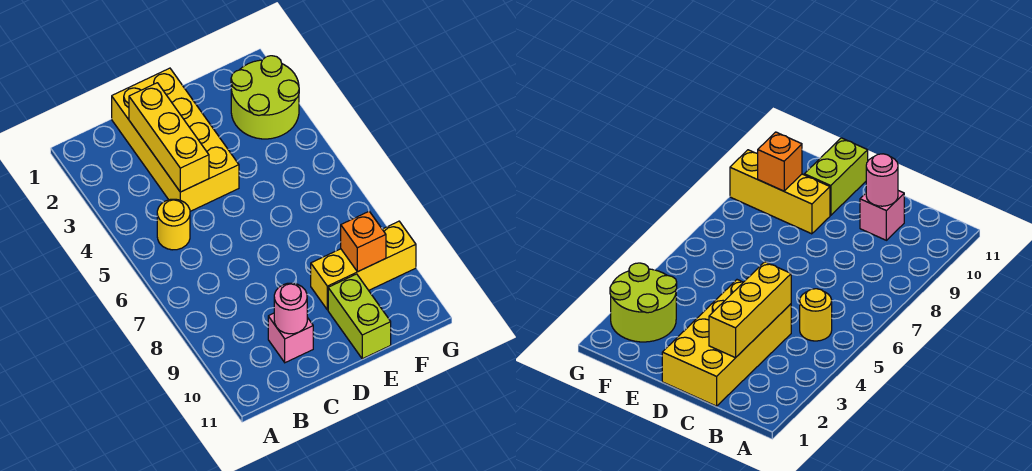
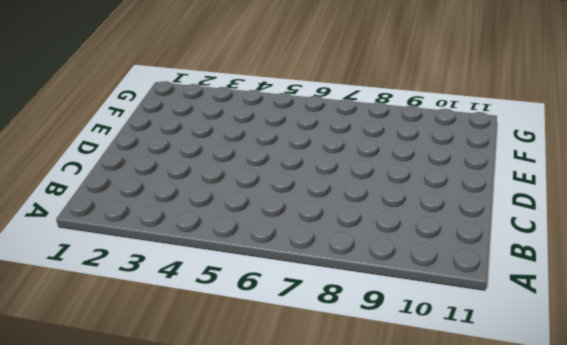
none -> yellow round brick B5 level 1
none -> yellow brick C1:D4 level 1

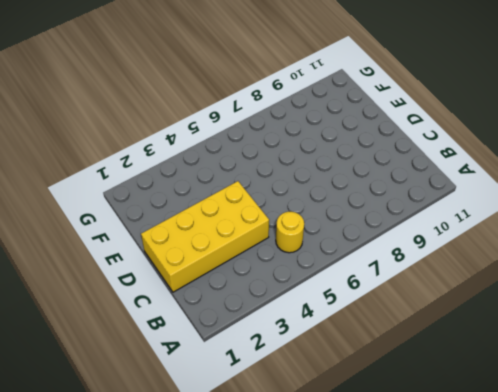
none -> pink brick C10 level 1
none -> yellow brick E9:G9 level 1

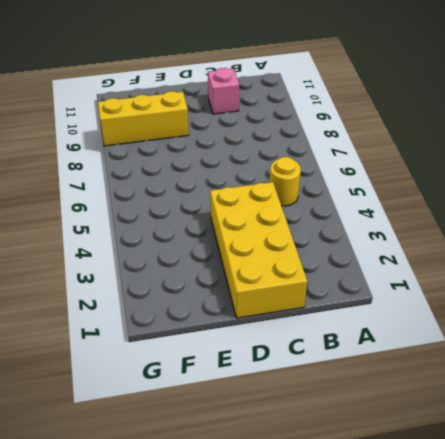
none -> lime brick E10:E11 level 1
none -> lime round brick F2:G3 level 1

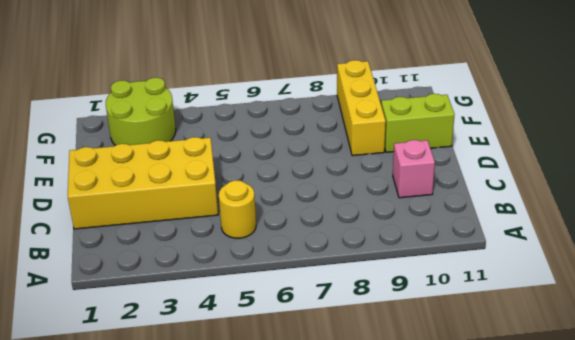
none -> yellow brick C2:C4 level 2
none -> pink round brick C10 level 2

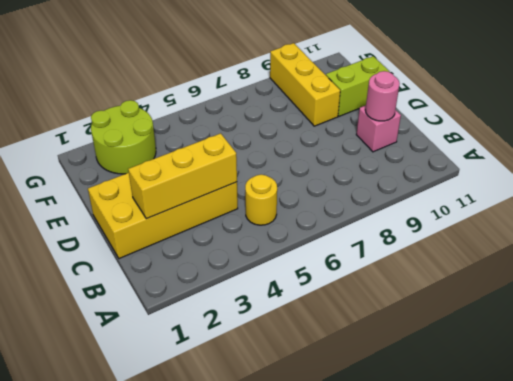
none -> orange brick F9 level 2

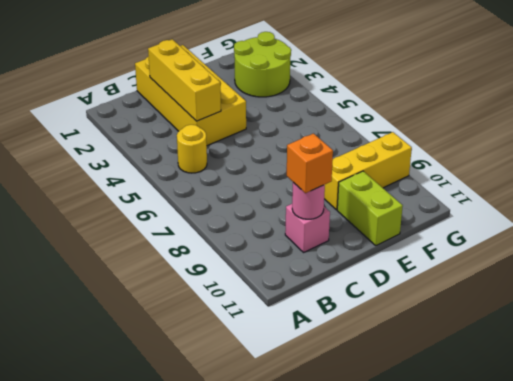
orange brick C10 level 3 -> orange brick F9 level 2

